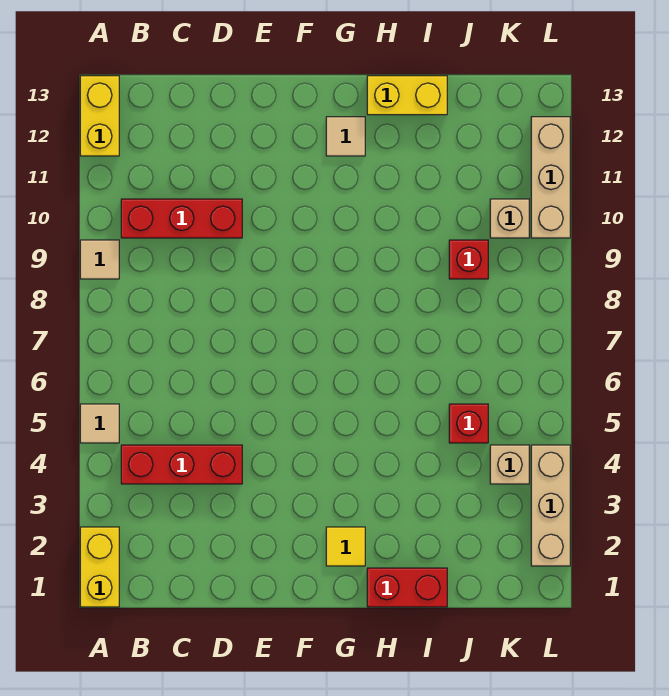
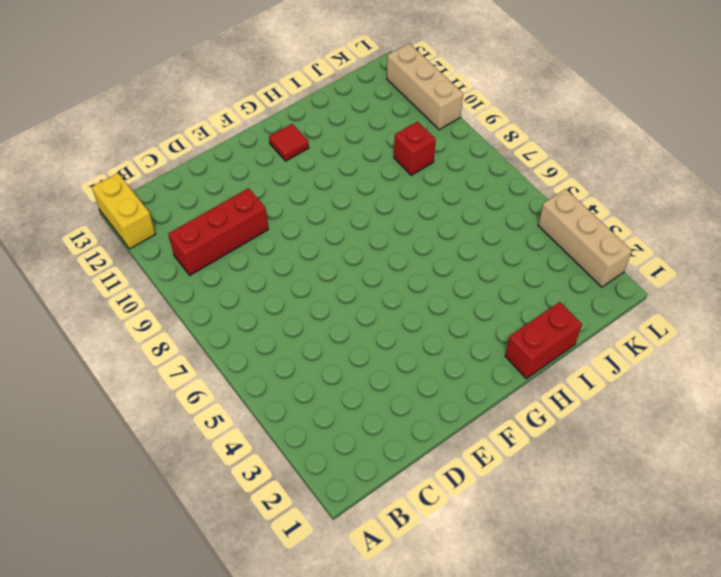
red tile G12 level 1 -> tan tile G12 level 1
none -> yellow brick A1:A2 level 1
none -> tan tile A5 level 1
none -> tan tile A9 level 1

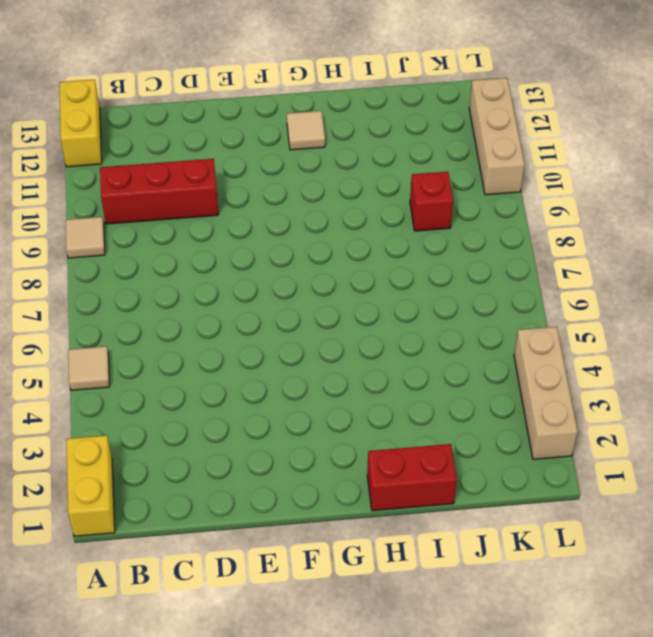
none -> red brick B4:D4 level 1
none -> yellow tile G2 level 1
none -> yellow brick H13:I13 level 1

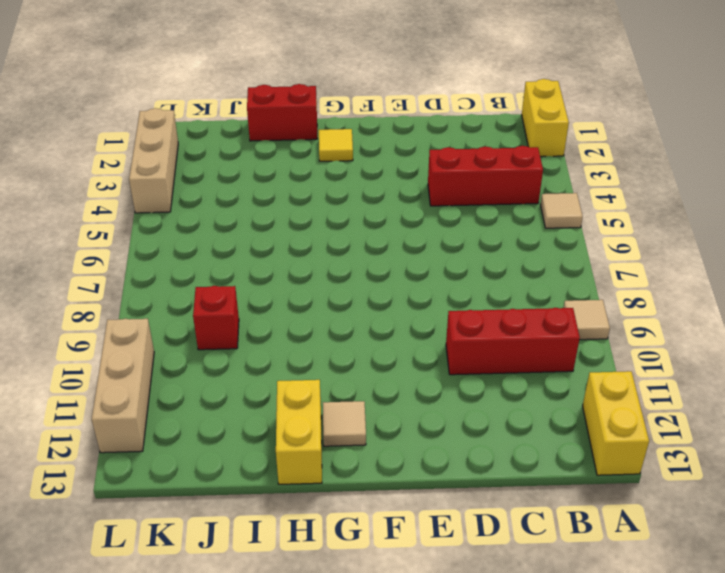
yellow brick H12:H13 level 1 -> yellow brick H13:I13 level 1
none -> red brick J5 level 1
none -> tan brick K4 level 1
none -> tan brick K10 level 1

